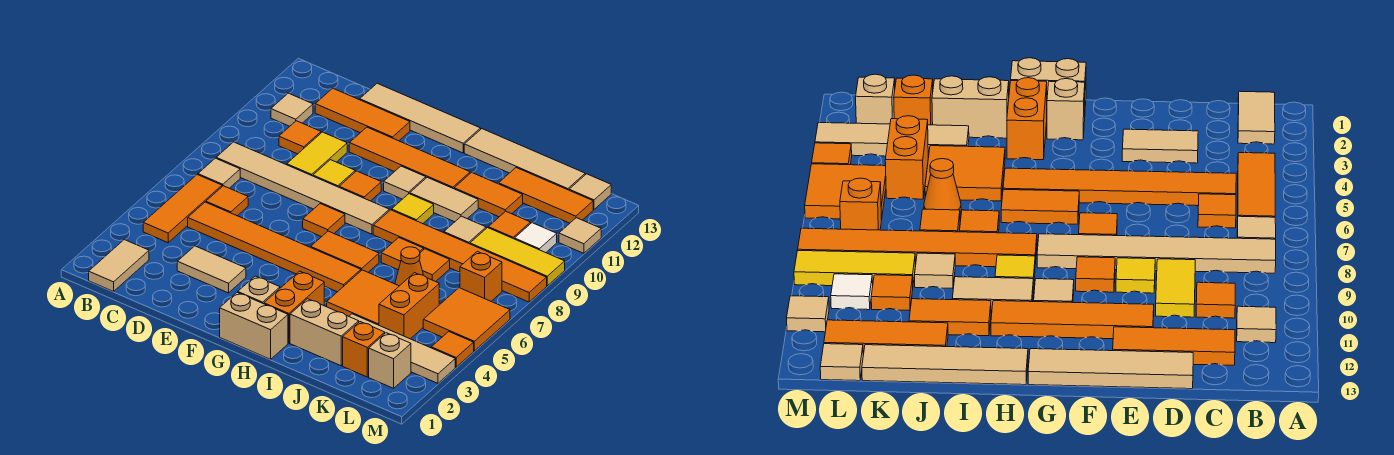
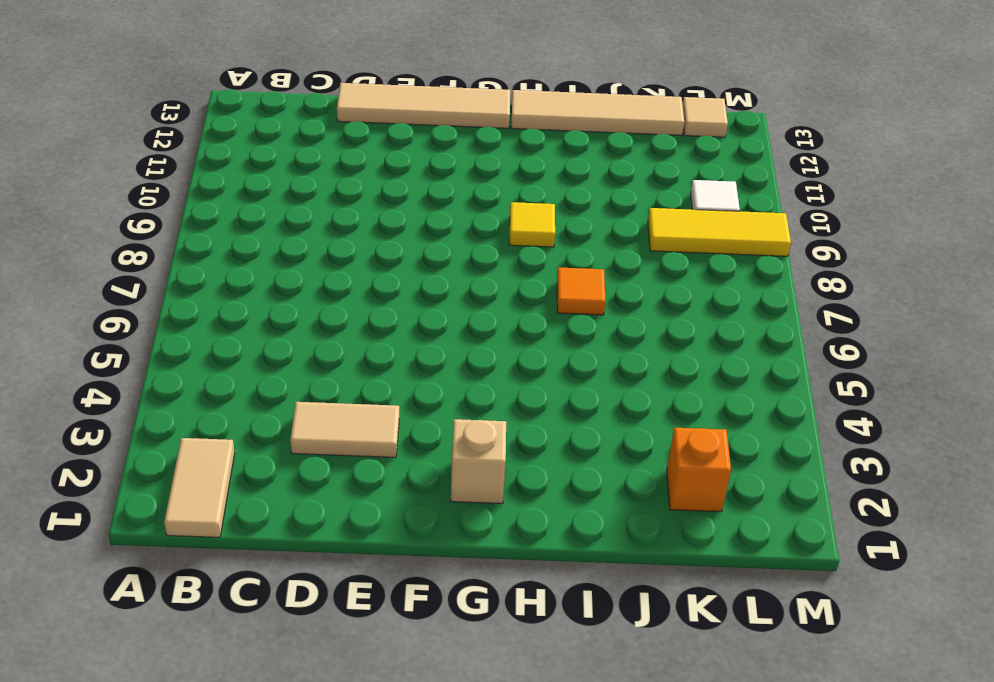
none -> orange tile B4:B6 level 1
none -> tan tile B7 level 1
none -> tan tile B8:G8 level 1
none -> tan tile B11 level 1

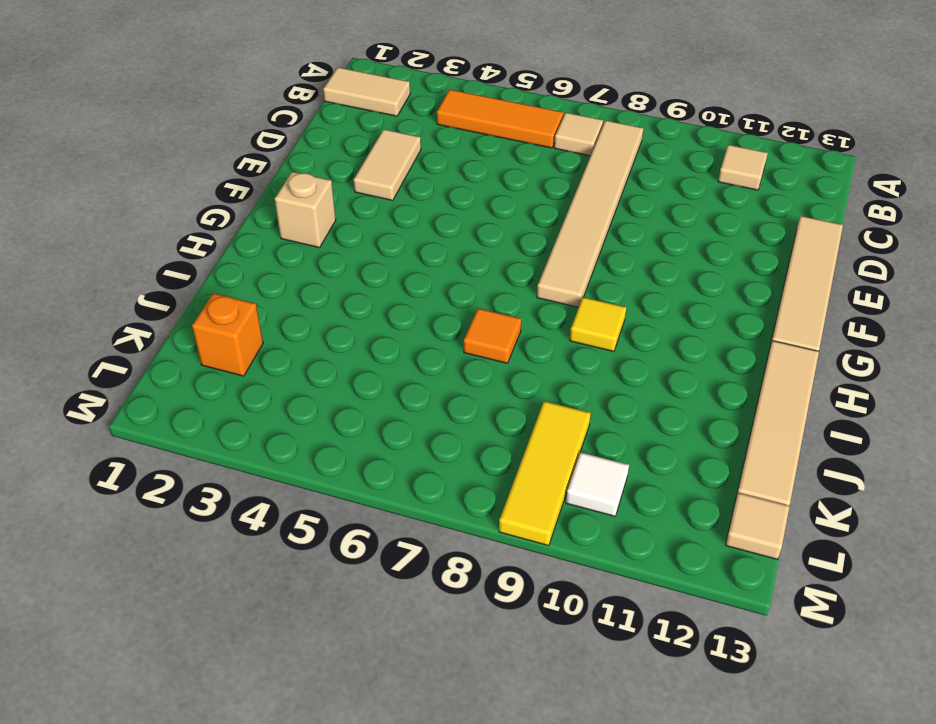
none -> orange tile C5:H5 level 1
none -> orange tile C6 level 1
none -> orange tile C10 level 1
none -> orange tile C12:E12 level 1

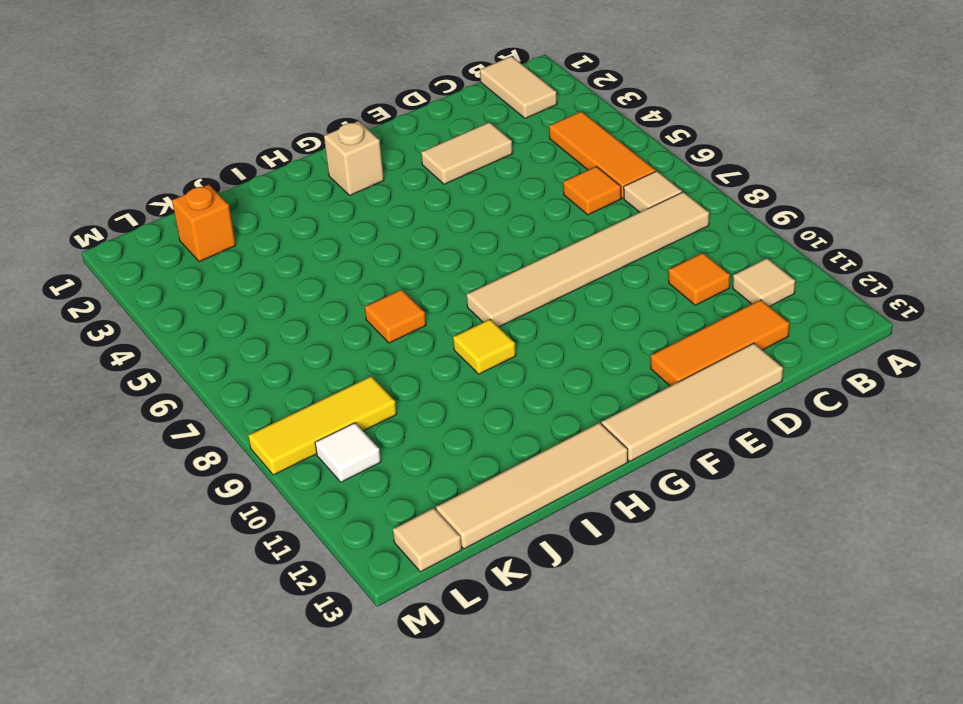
none -> orange tile C5:H5 level 1
none -> yellow tile D9:D10 level 1
none -> yellow tile E9 level 1
none -> orange tile E11:H11 level 1

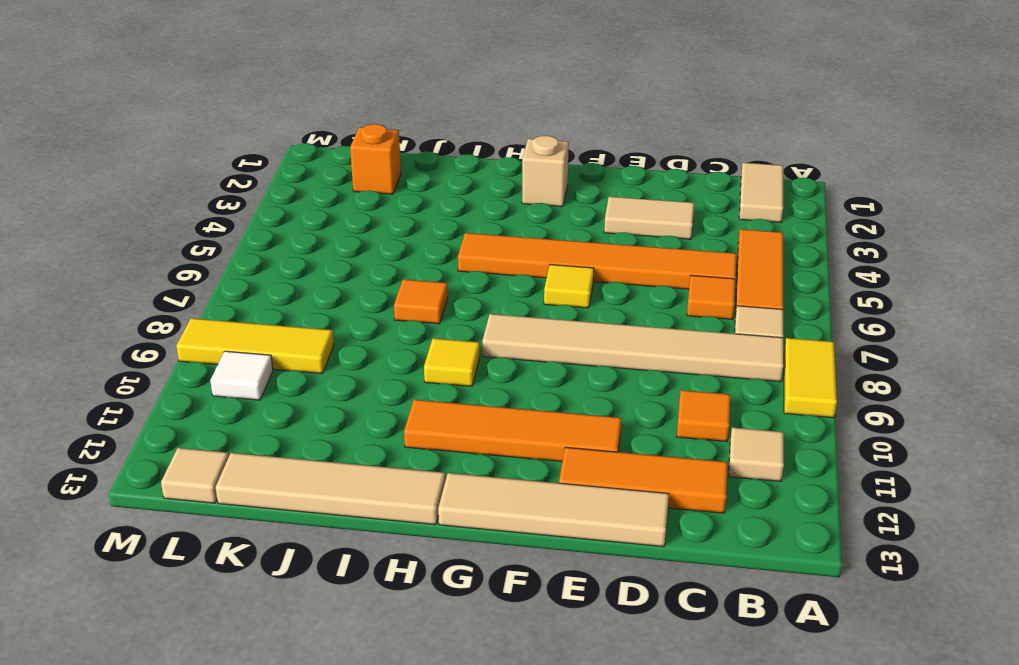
yellow tile A8:A9 level 1 -> yellow tile D9:D10 level 1
yellow tile F6 level 1 -> yellow tile E9 level 1
none -> orange tile F7 level 1
none -> orange tile F9 level 1
none -> tan brick G1:H1 level 1
none -> orange tile G6:H6 level 1

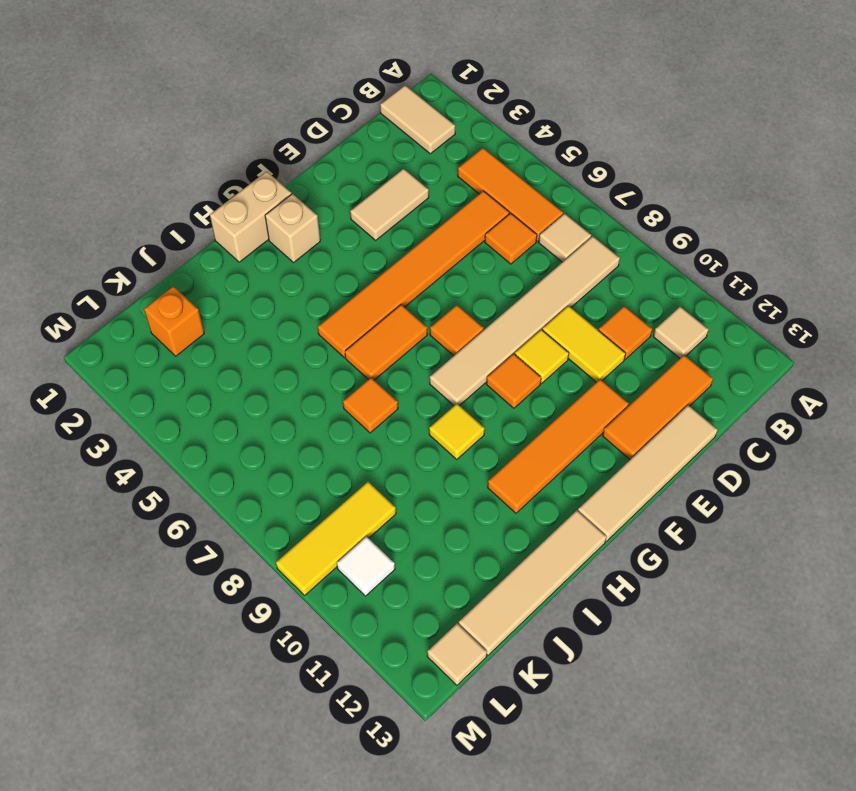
none -> tan tile G10 level 1
none -> orange brick H2:H3 level 1
none -> orange tile H8:M8 level 1
none -> tan tile H10:I10 level 1

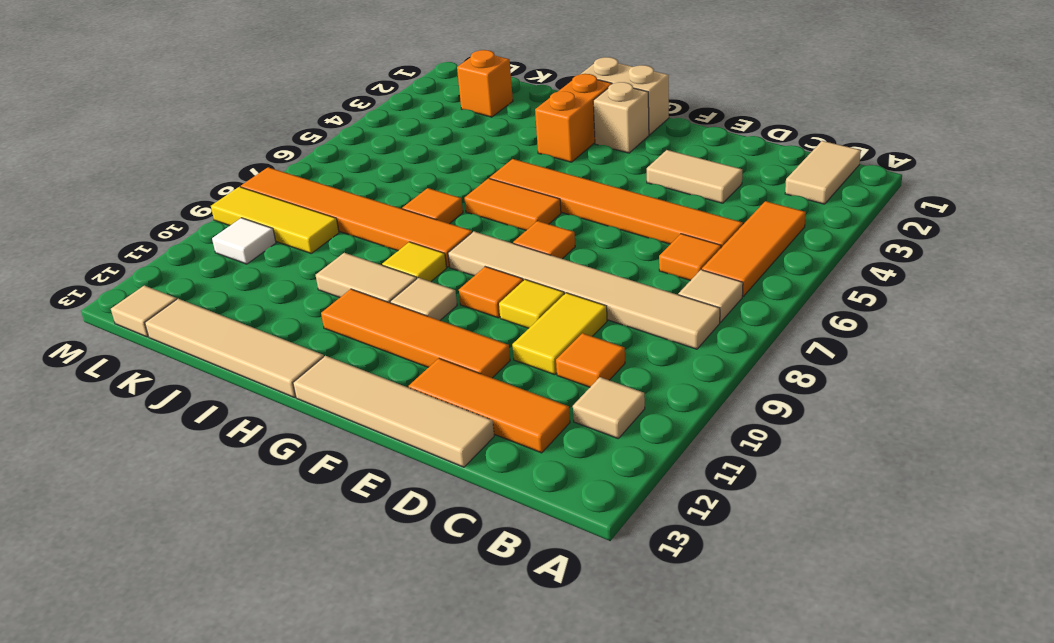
none -> tan brick I2:J2 level 1
none -> orange tile I4:J5 level 1
none -> orange tile I11:J11 level 1
none -> tan tile J3:M3 level 1

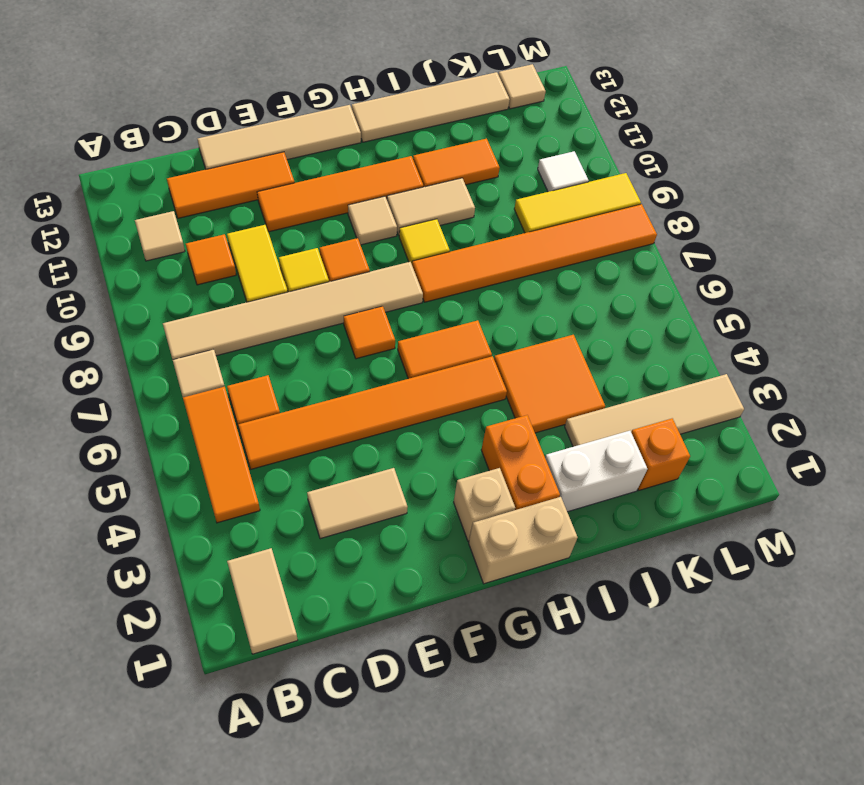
white brick I2:J2 level 1 -> tan brick I2:J2 level 1
none -> orange tile I7 level 1
none -> orange cone J6 level 1
none -> orange tile J7 level 1
none -> tan tile J9 level 1

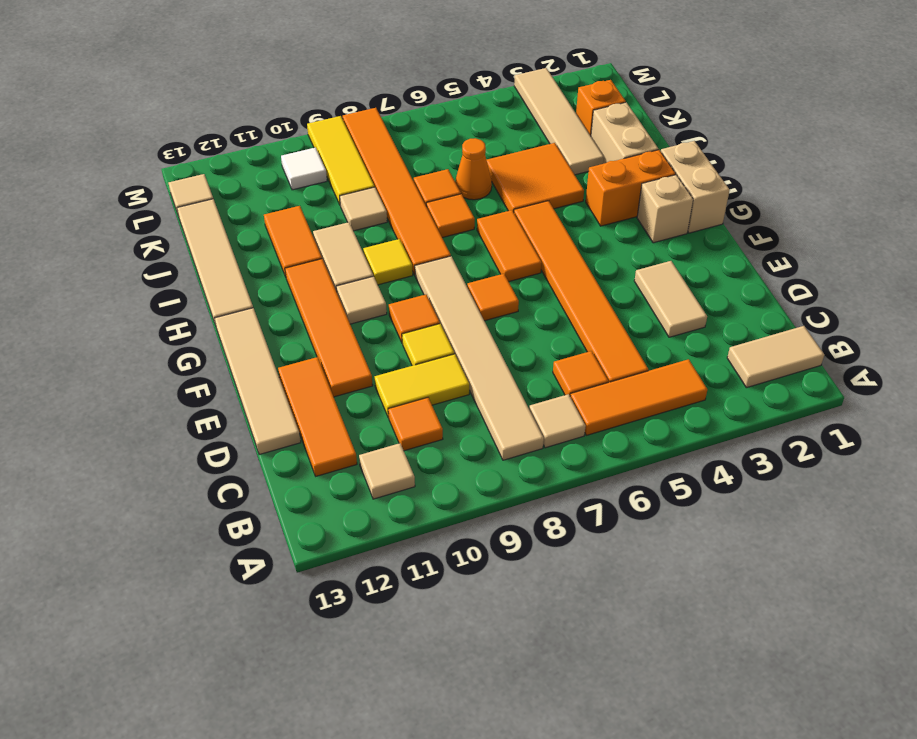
none -> orange tile J12:L12 level 1
none -> orange brick K4:K5 level 1
none -> orange tile K10 level 1
none -> tan brick L2 level 1

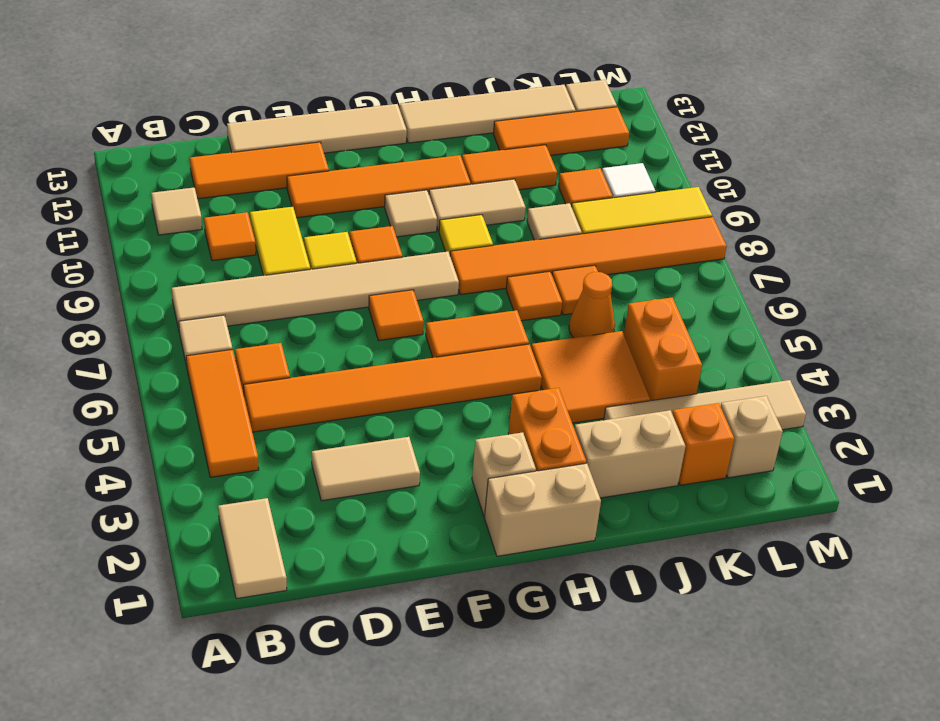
none -> orange tile L5:M6 level 1
none -> orange brick L7 level 1
none -> orange tile M4 level 1
none -> tan tile M11 level 1

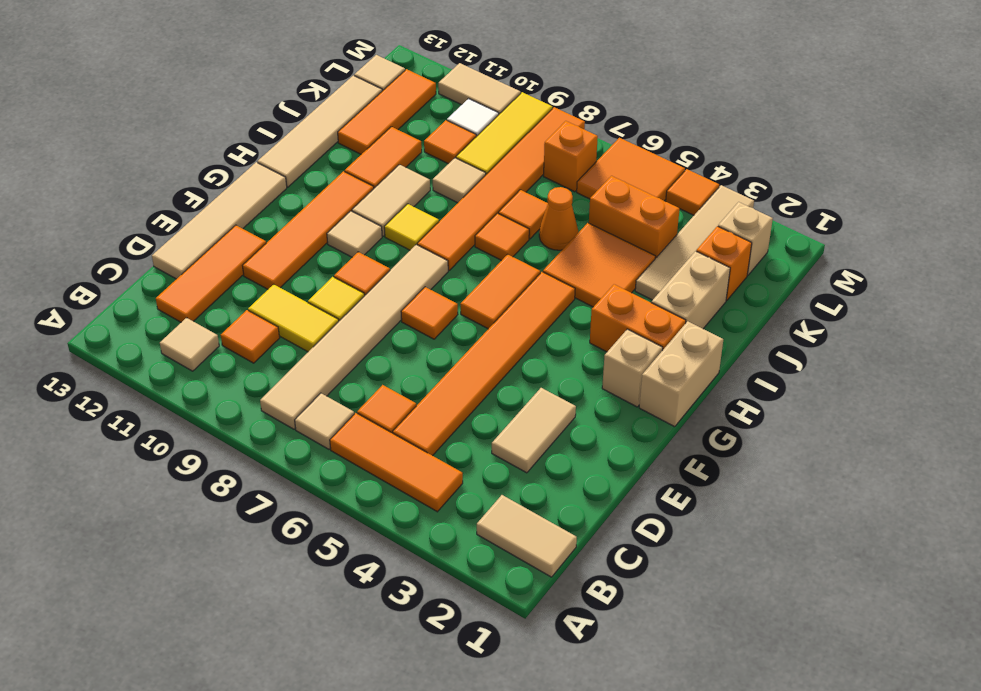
tan tile M10:M11 level 1 -> tan tile M11 level 1

